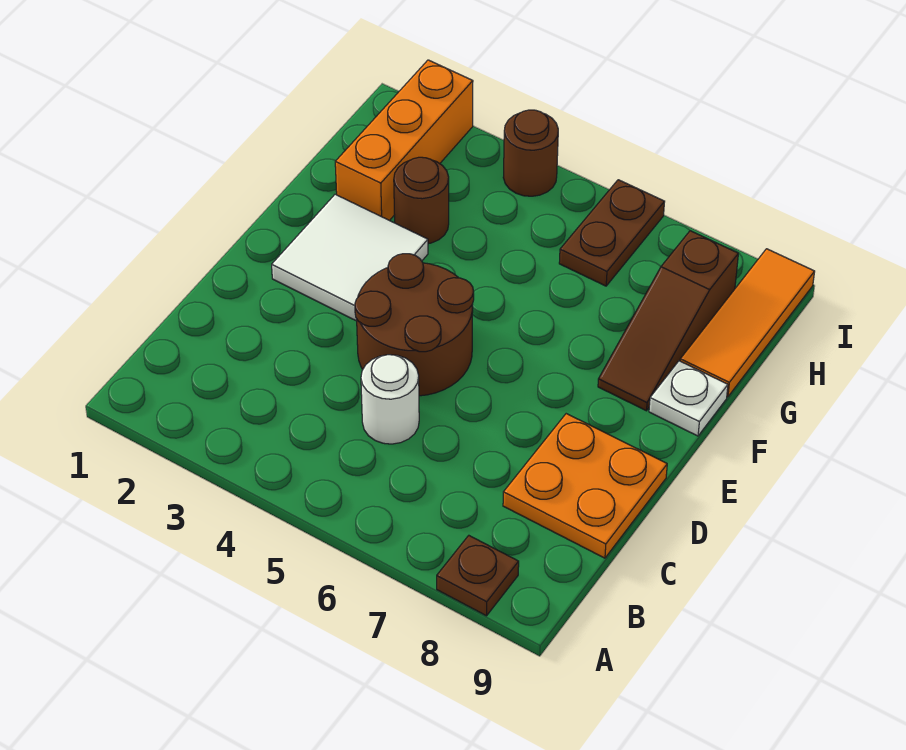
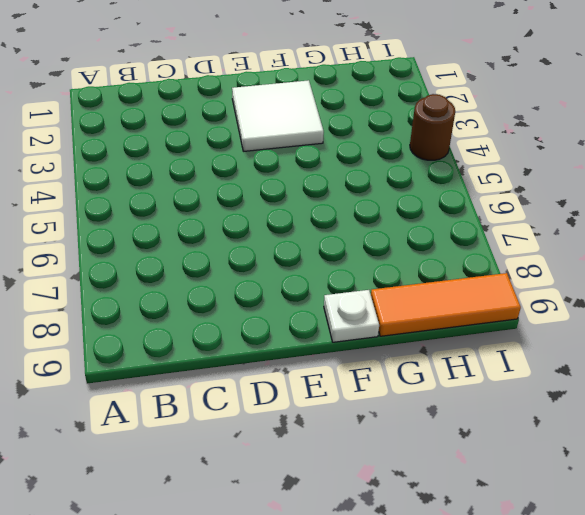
none -> brown plate A8 level 1
none -> white round brick C5 level 1
none -> orange plate C8:D9 level 1

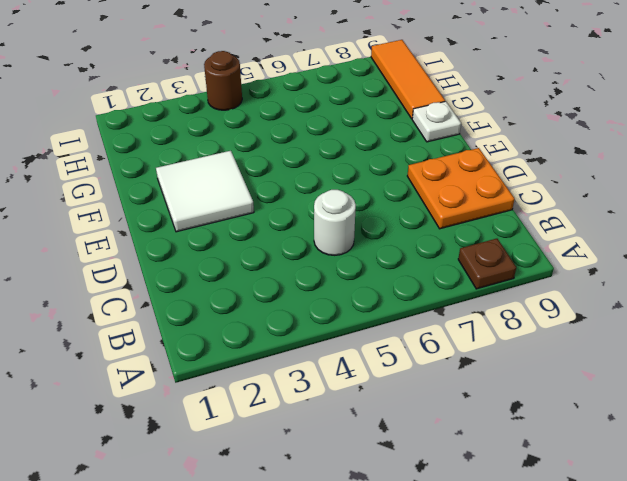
none -> brown round brick D4:E5 level 1
none -> brown slope F8:H8 level 1 top H
none -> orange brick G2:I2 level 1

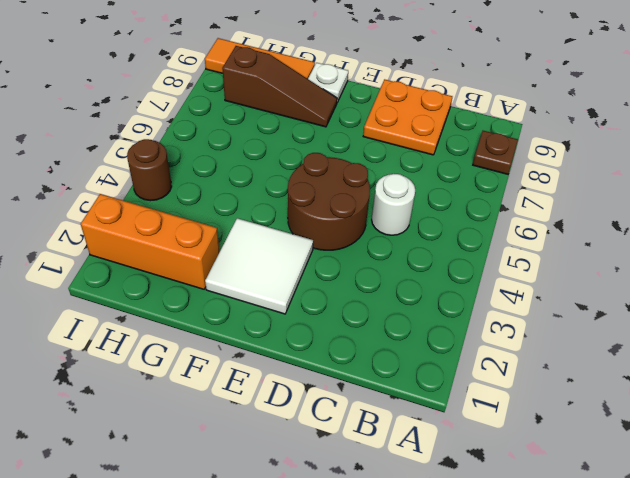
none -> brown round brick G3 level 1
none -> brown plate H6:I6 level 1

